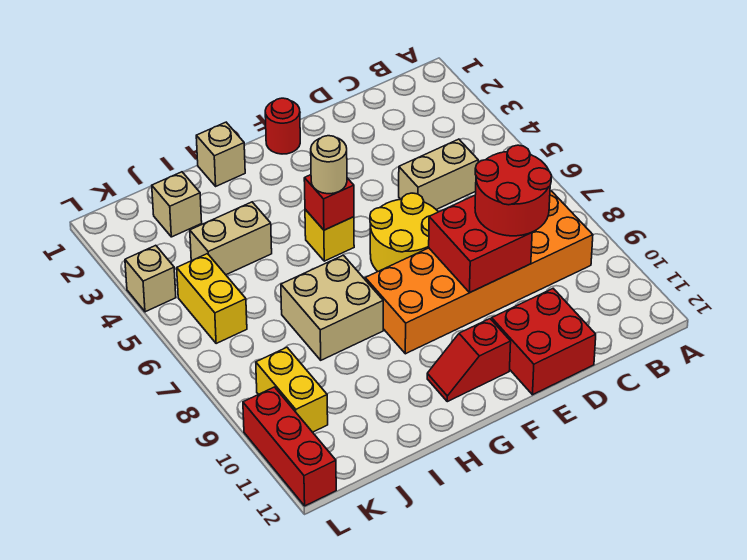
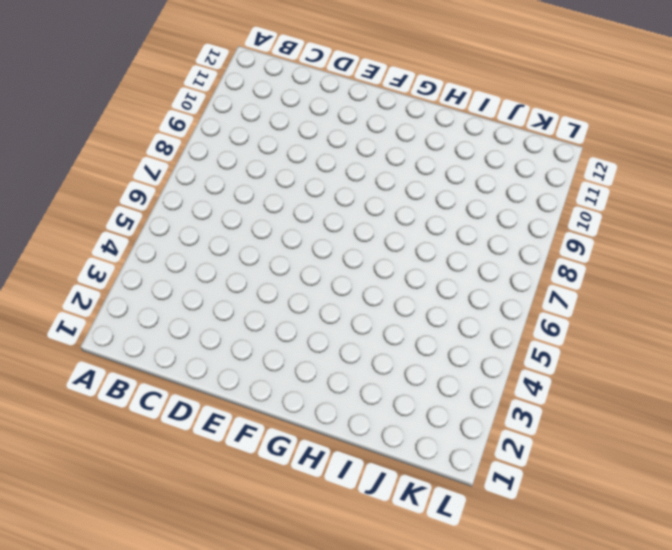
none -> orange brick B8:G9 level 1
none -> tan brick C5:D5 level 1
none -> red brick D11:E12 level 1

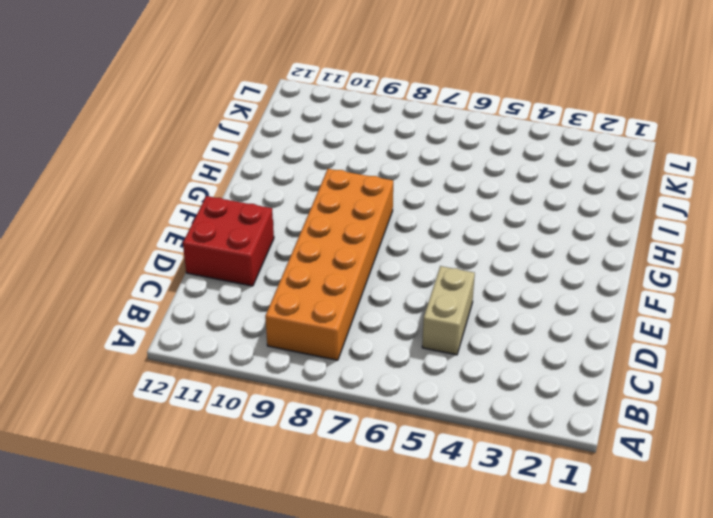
none -> yellow round brick E6:F7 level 1
none -> red round brick F1 level 1
none -> red slope F11:G11 level 1 top F

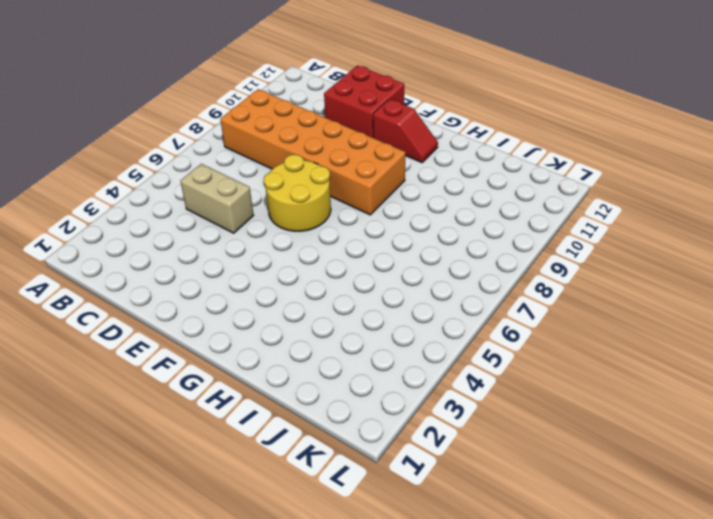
none -> red round brick F1 level 1
none -> yellow brick G5 level 1
none -> tan brick H1 level 1

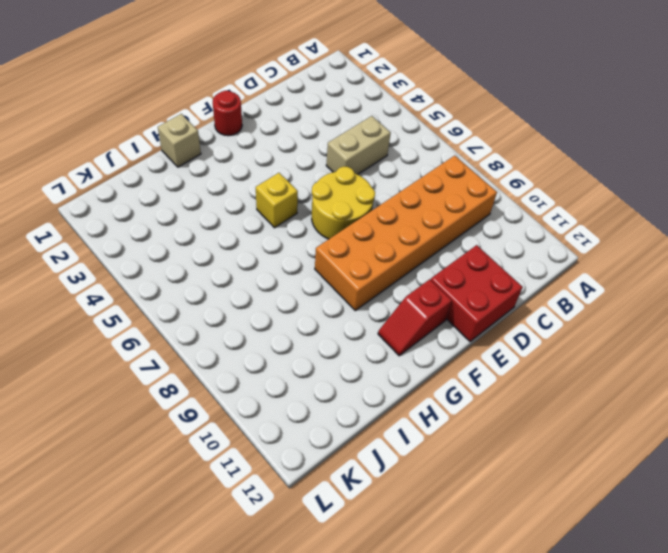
none -> tan brick H7:I8 level 1
none -> tan brick I4:J4 level 1
none -> tan brick J2 level 1

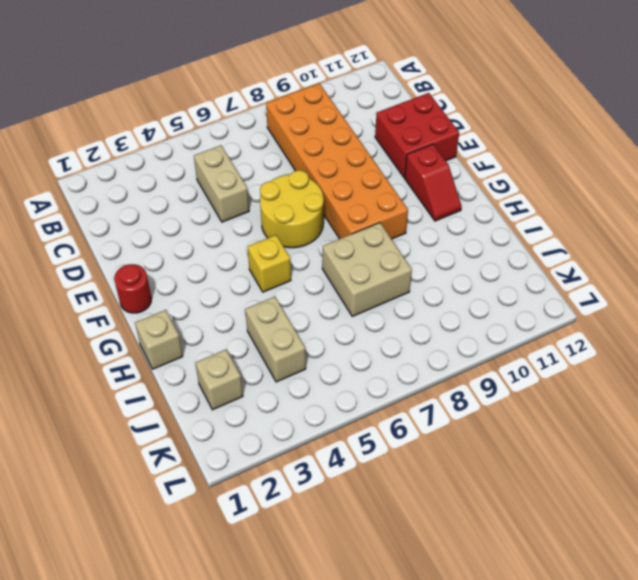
none -> yellow brick K5:K6 level 1
none -> yellow brick K9:K10 level 1
none -> tan brick L4 level 1

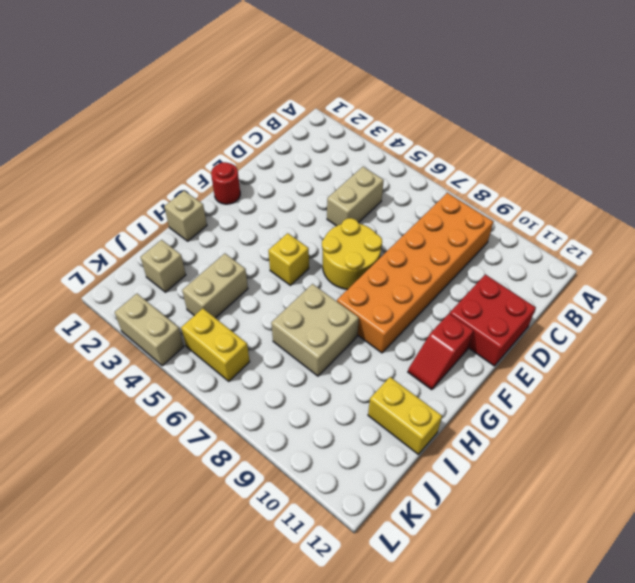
yellow brick I11:I12 level 1 -> yellow brick K9:K10 level 1
tan brick L3:L4 level 1 -> tan brick L4 level 1
none -> red brick L10:L12 level 1
none -> red brick D8:E9 level 2
none -> red brick G5 level 2

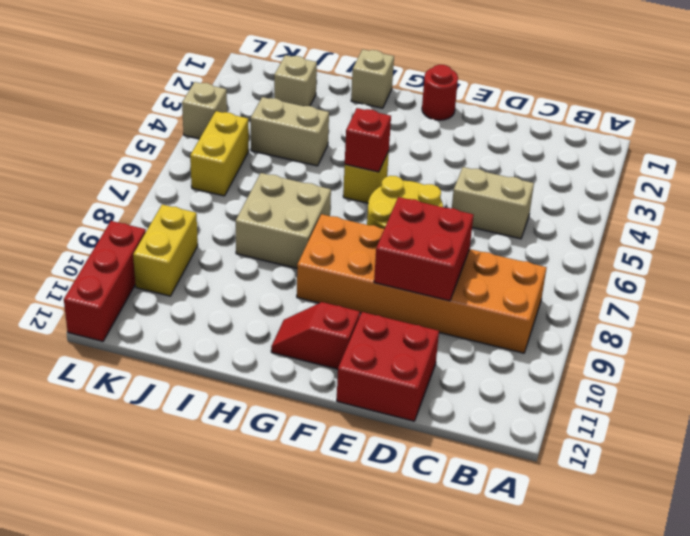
none -> red round brick C8:D9 level 3
none -> tan round brick G5 level 3

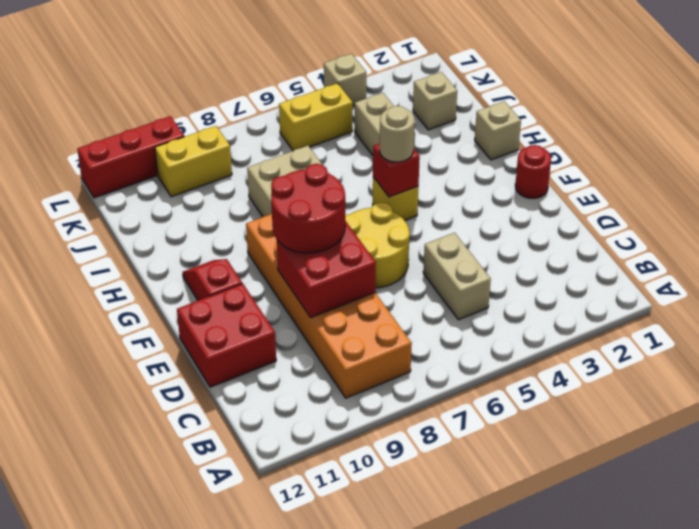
red round brick E8:F9 level 3 -> red round brick C8:D9 level 3

